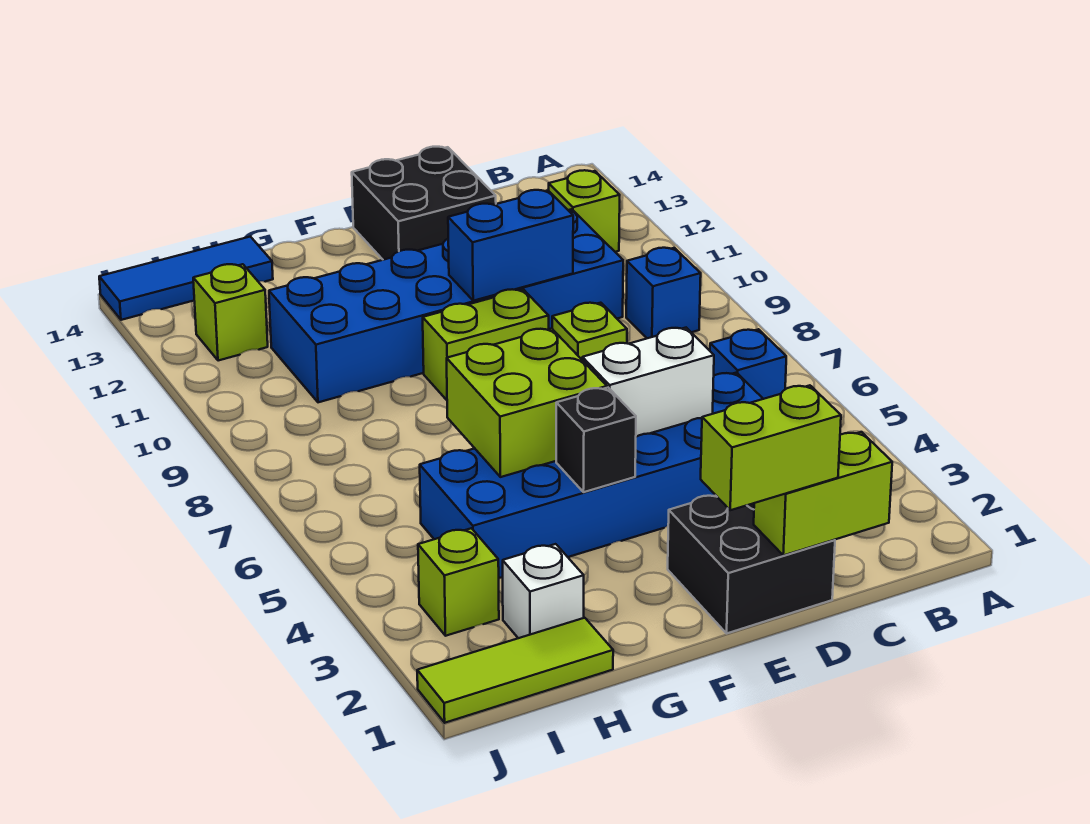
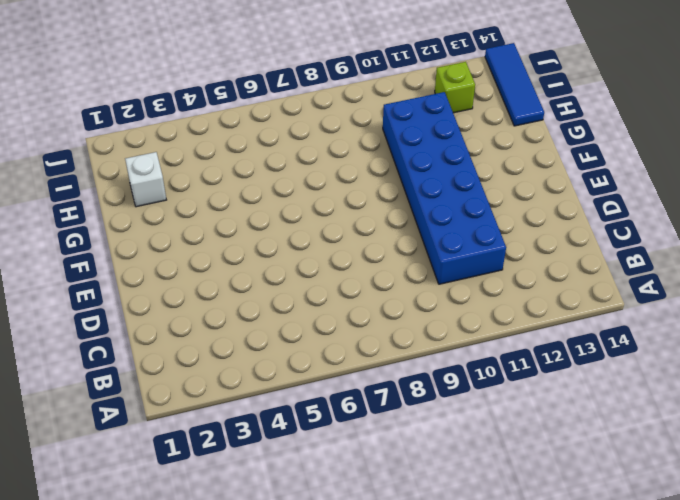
none -> blue brick B6 level 1
none -> blue brick B9 level 1
none -> lime brick B12 level 1

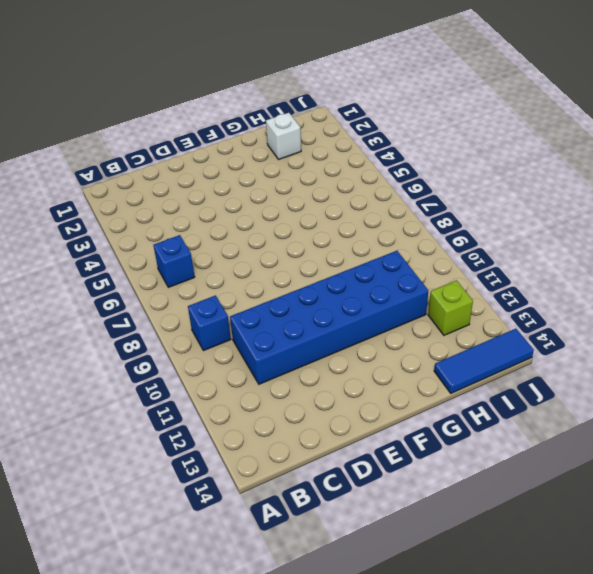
none -> lime brick B12 level 1
none -> blue brick C4:H5 level 1
none -> black brick D1:E2 level 1

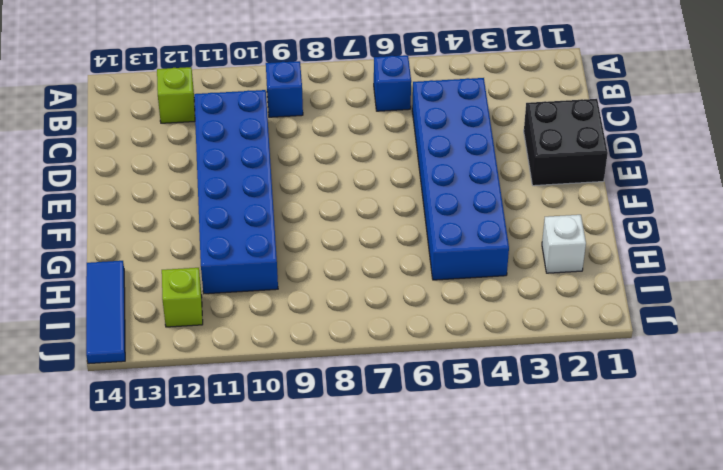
none -> lime brick D8 level 1
none -> black brick D13:E14 level 1
none -> lime brick E9:F9 level 1

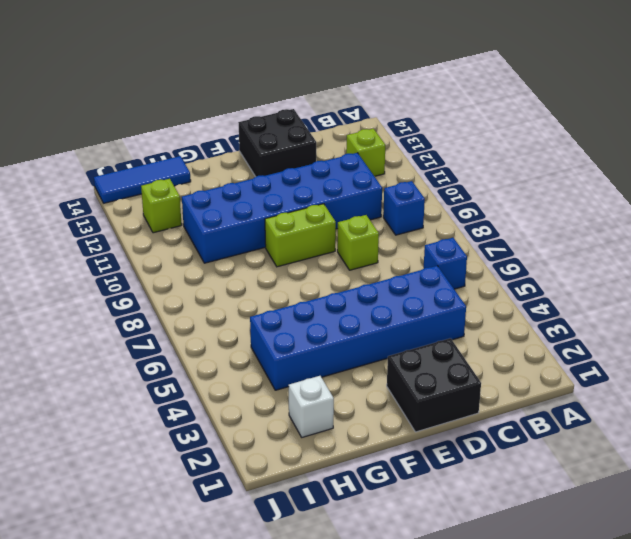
none -> lime tile H1:J1 level 1
none -> lime brick I3 level 1
none -> lime brick C1:D1 level 2

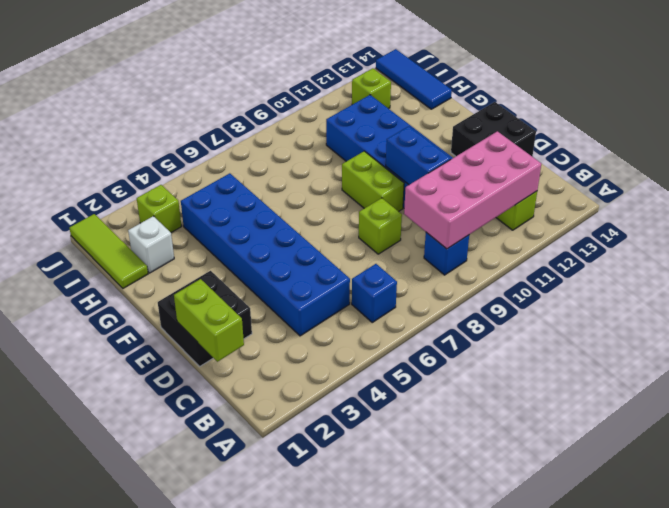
pink brick B9:C12 level 2 -> none
none -> white brick D5:E5 level 2
none -> black brick F4 level 2
none -> lime brick F5:G6 level 2

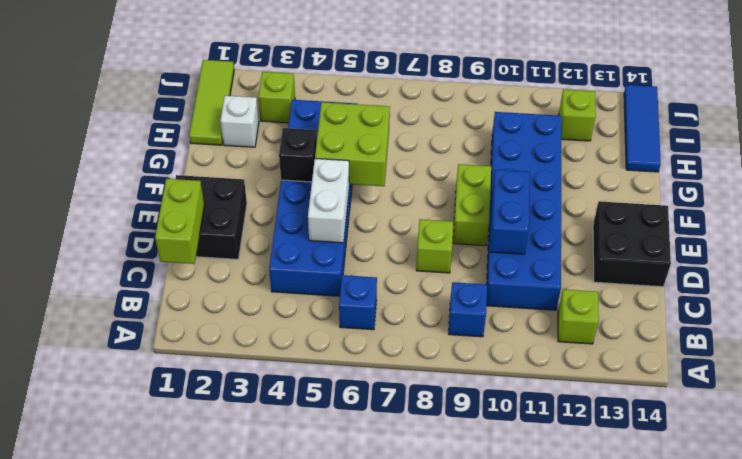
none -> lime brick D1:E1 level 3

